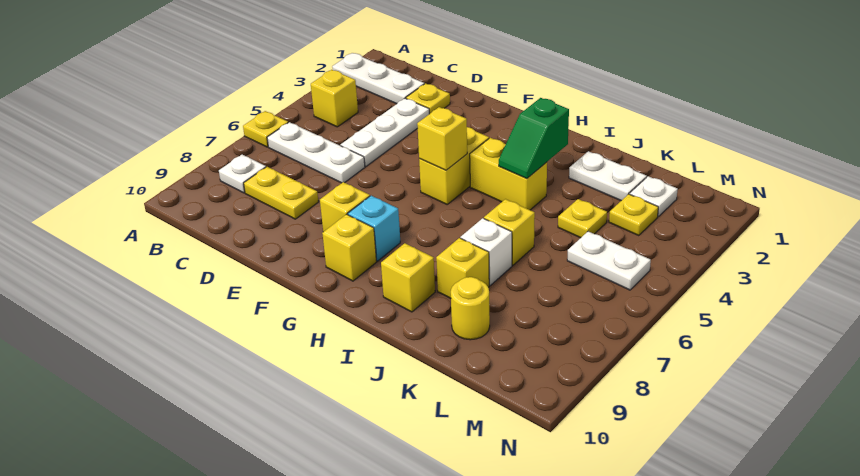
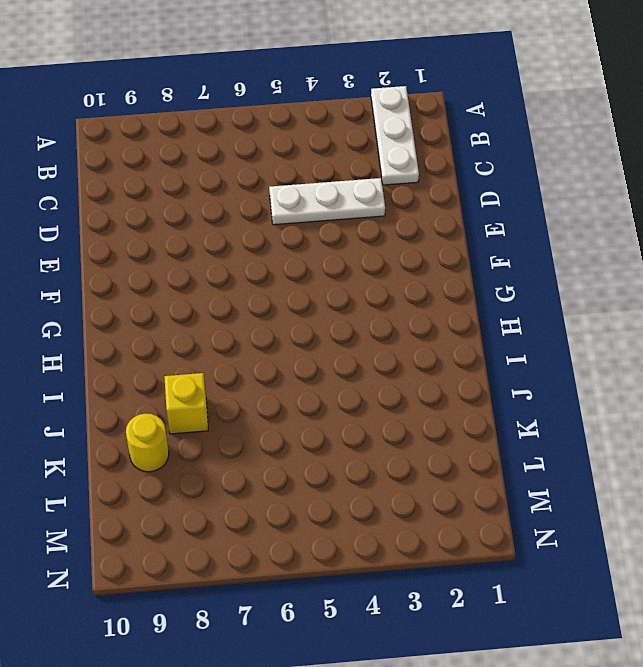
none -> yellow plate A6 level 1
none -> yellow brick B4 level 1
none -> white plate B6:D6 level 1

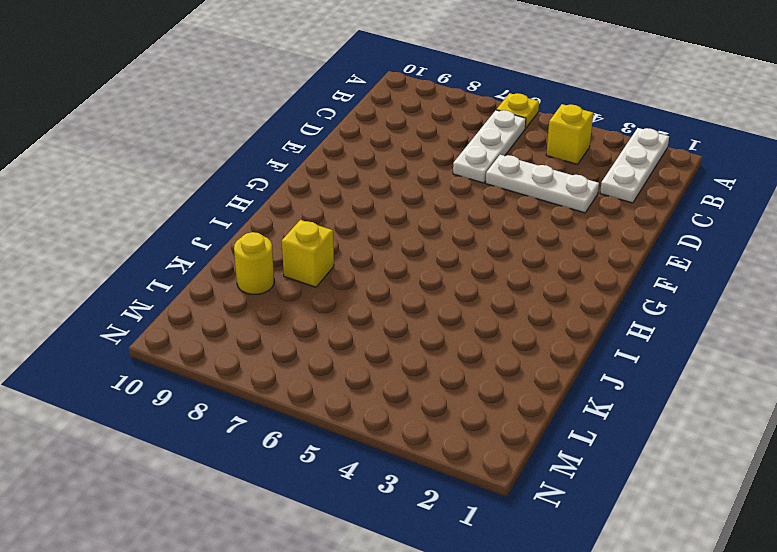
none -> white plate B8 level 1
none -> yellow plate C8:D8 level 1
none -> yellow plate D2 level 1

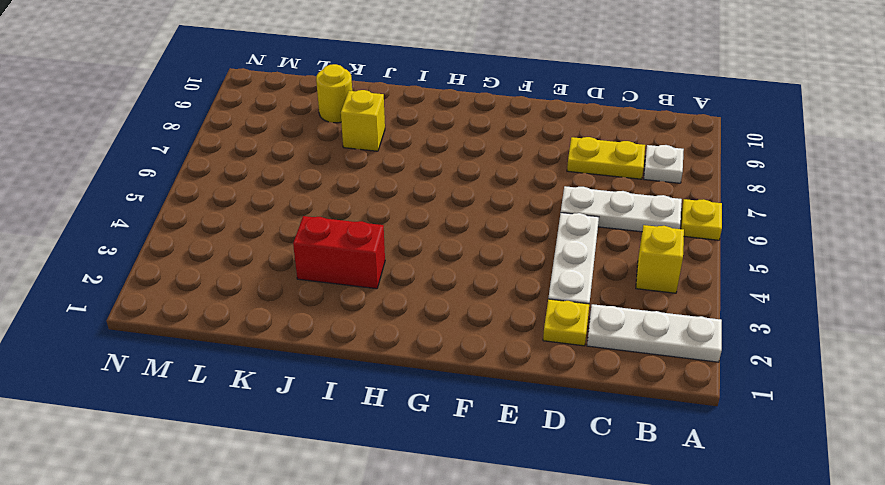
red brick I3:J3 level 1 -> none
none -> yellow brick F8 level 1
none -> yellow brick G4:G5 level 1
none -> cyan brick G8 level 1

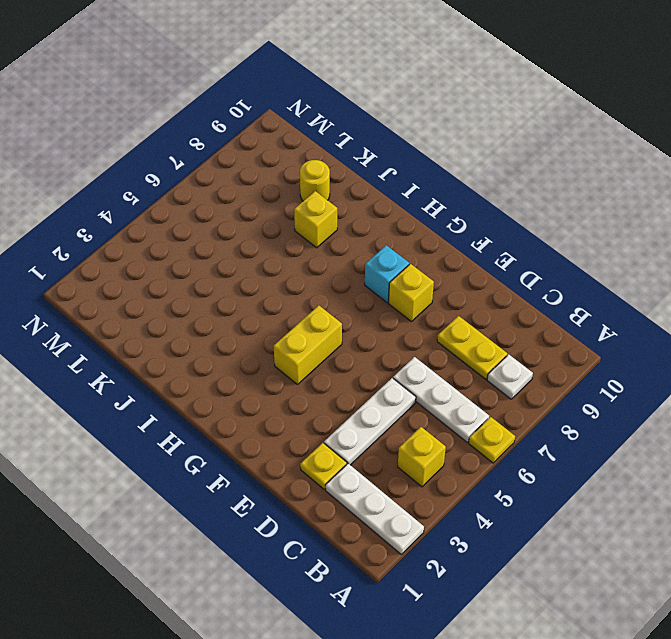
none -> yellow brick G9 level 1
none -> yellow brick H4:I4 level 1
none -> yellow brick I9 level 1

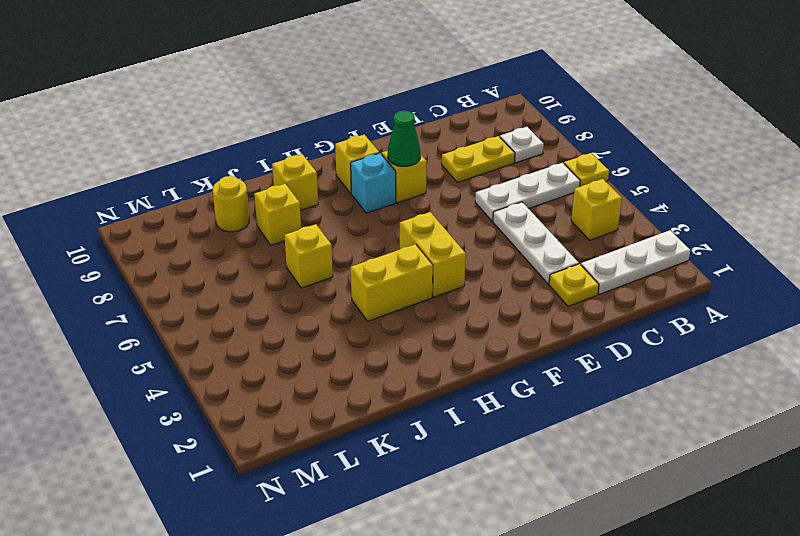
green cone F8 level 2 -> none
none -> white plate J2:K2 level 1
none -> white brick J7 level 1
none -> yellow plate K4 level 1

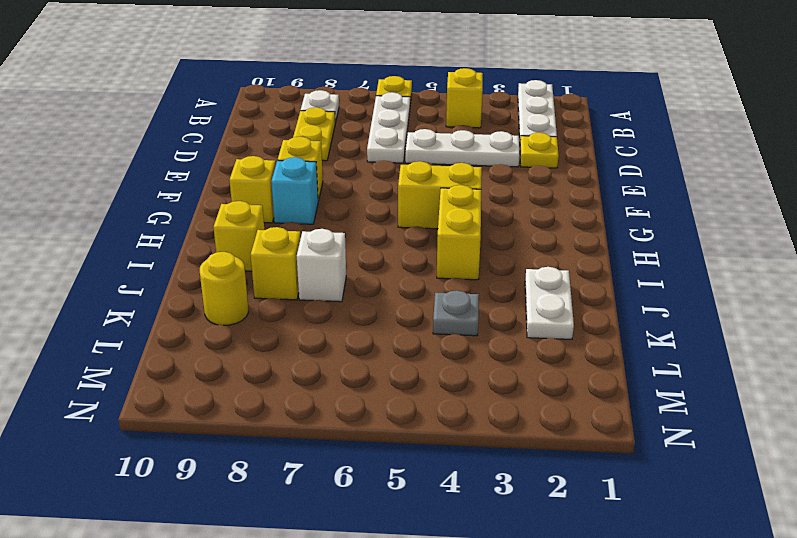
grey plate K4 level 1 -> yellow plate K4 level 1
none -> yellow brick J6 level 1
none -> white plate L2 level 1
none -> yellow plate L3 level 1

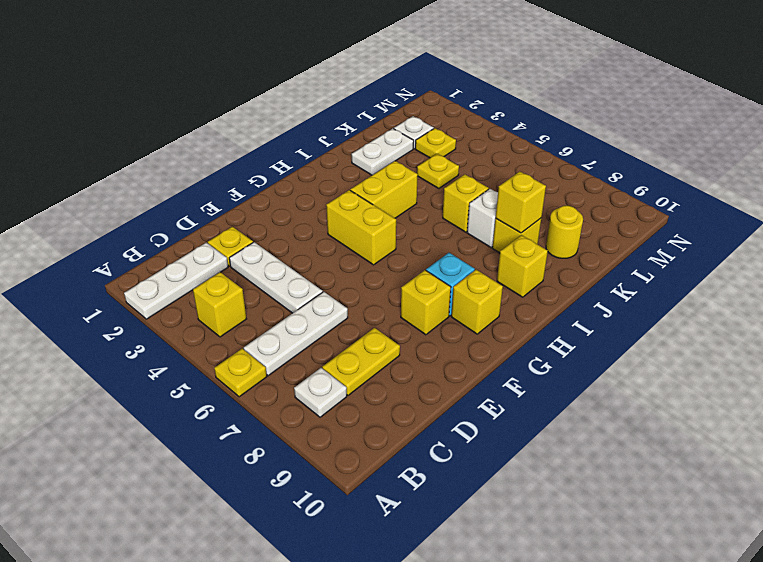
yellow brick J8 level 2 -> yellow brick G5 level 2
none -> white plate L5:M5 level 1
none -> green slope I3:I4 level 2 top 3

